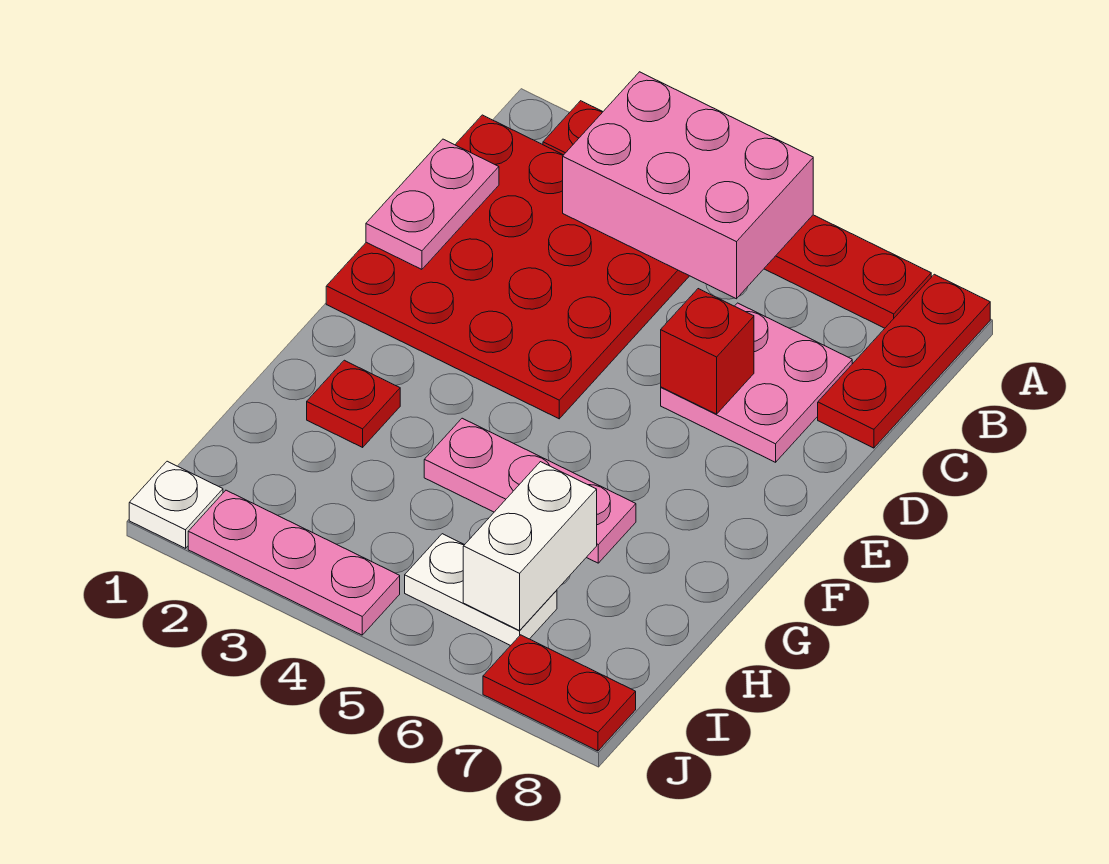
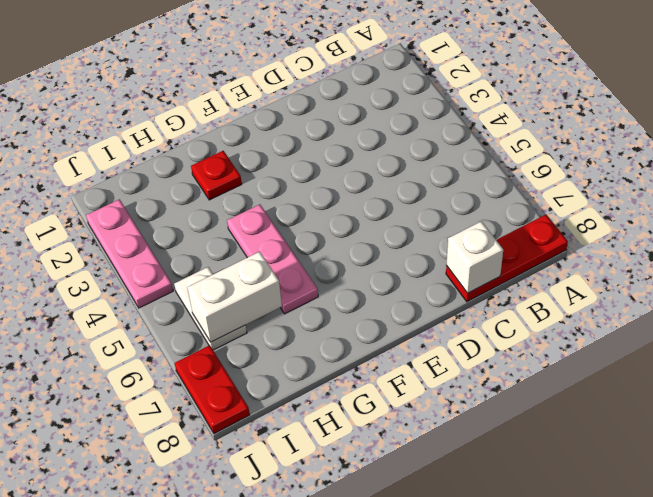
white brick C8 level 2 -> none
none -> red plate A2:A7 level 1
none -> red plate B1:E4 level 1
none -> pink plate C6:D7 level 1

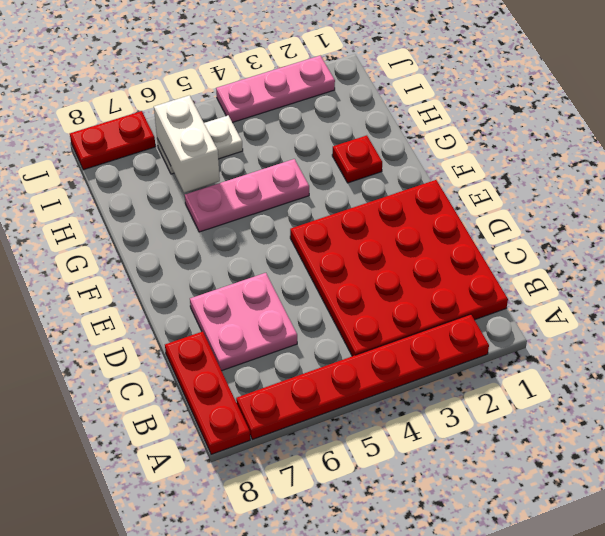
none -> white plate J1 level 1
none -> pink brick A3:B5 level 2
none -> pink plate C1:D1 level 2

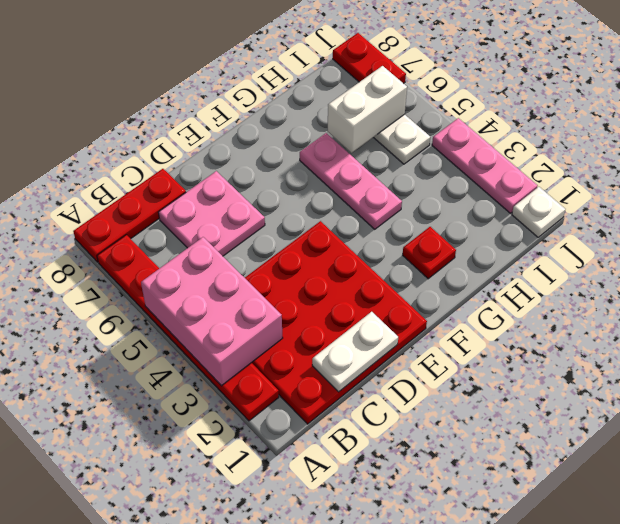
white plate C1:D1 level 2 -> pink plate C1:D1 level 2
none -> red brick D6 level 2

